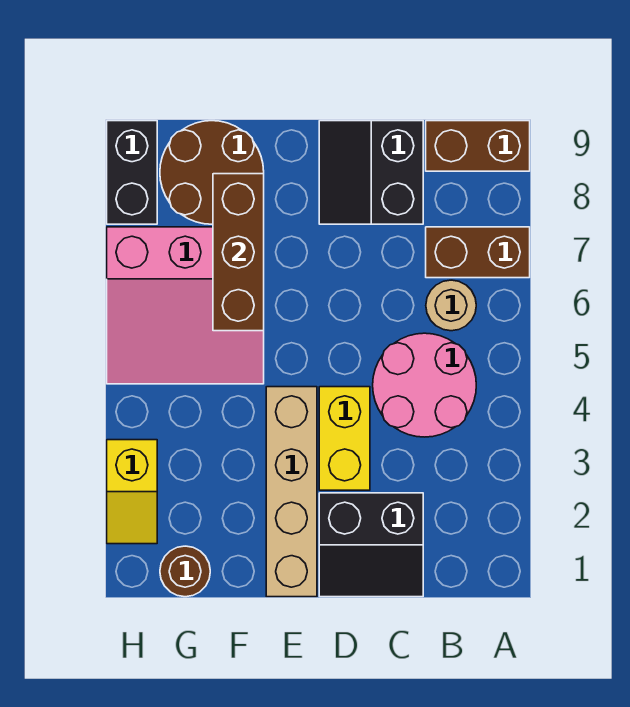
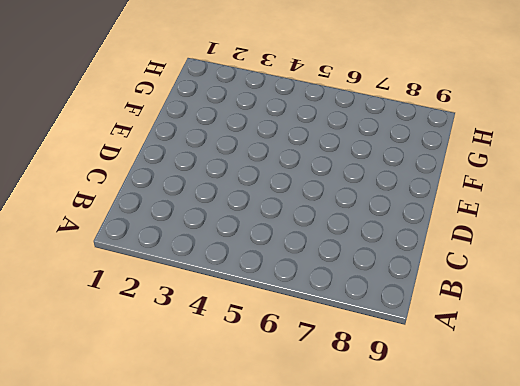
none -> brown brick A7:B7 level 1
none -> brown brick A9:B9 level 1
none -> pink round brick B4:C5 level 1

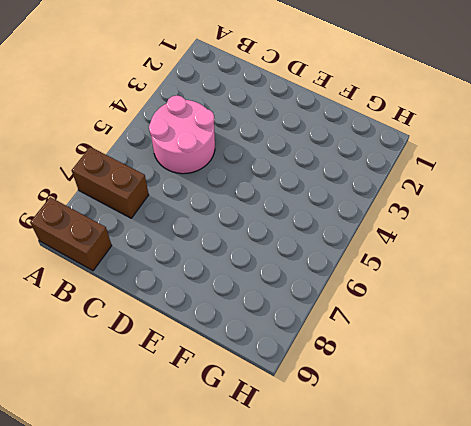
none -> tan round brick B6 level 1
none -> black slope C1:D2 level 1 top 2
none -> black slope C8:D9 level 1 top C

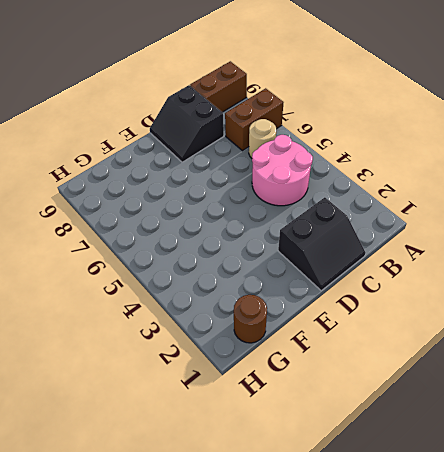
none -> yellow brick D3:D4 level 1
none -> tan brick E1:E4 level 1
none -> pink slope F5:H7 level 1 top 7

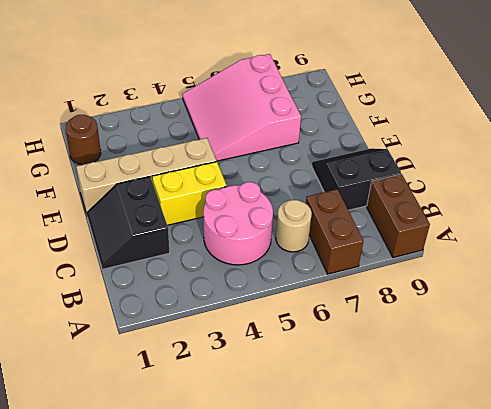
none -> brown round brick F8:G9 level 1
none -> yellow slope H2:H3 level 1 top 3
none -> black brick H8:H9 level 1

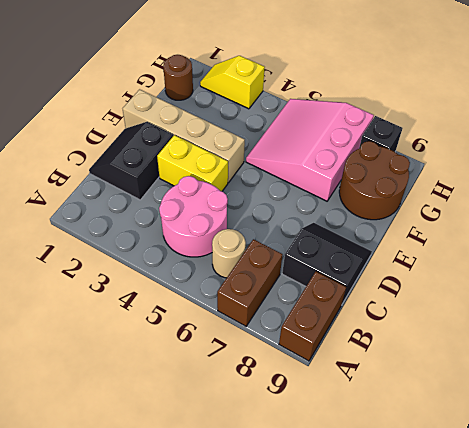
black brick H8 level 1 -> black brick H8:H9 level 1
none -> brown brick F6:F8 level 2

